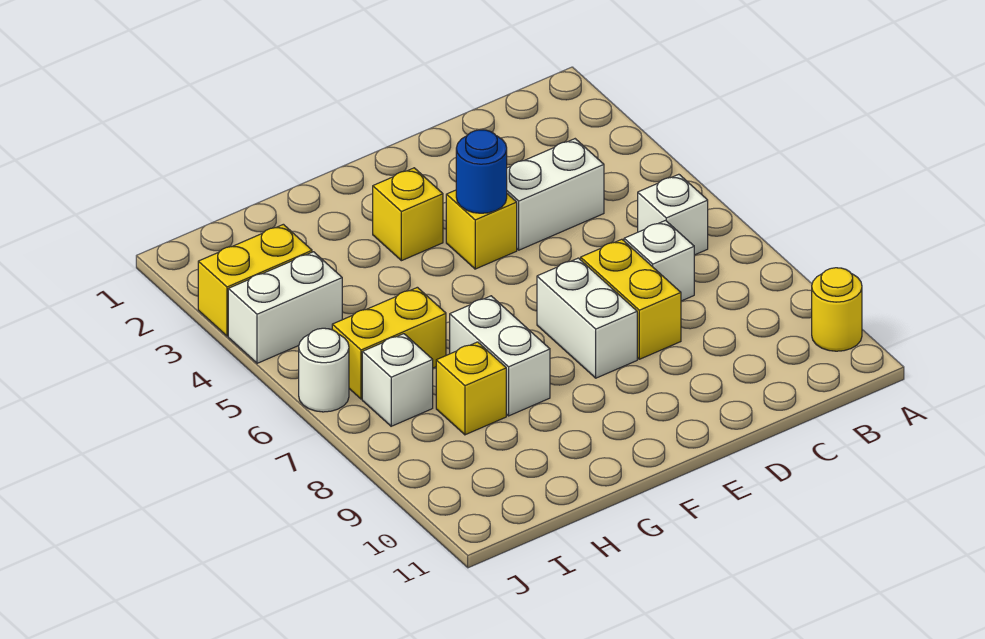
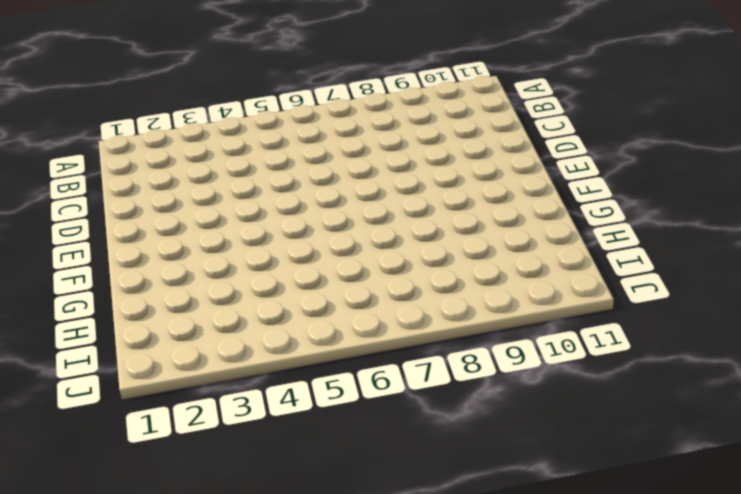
none -> yellow round brick A10 level 1
none -> white brick B6 level 1
none -> white brick C4:D4 level 1

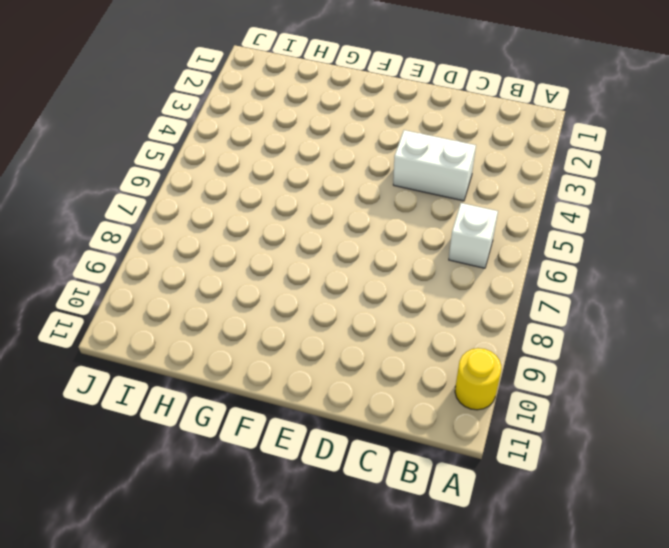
none -> white brick C7 level 1
none -> yellow brick D7:D8 level 1
none -> yellow brick E4 level 1

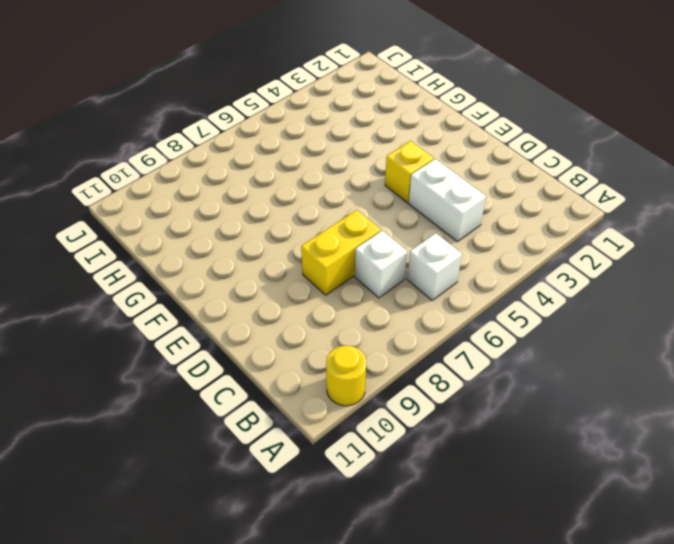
none -> white brick E7:E8 level 1
none -> yellow brick F3 level 1
none -> white brick G7:G8 level 1

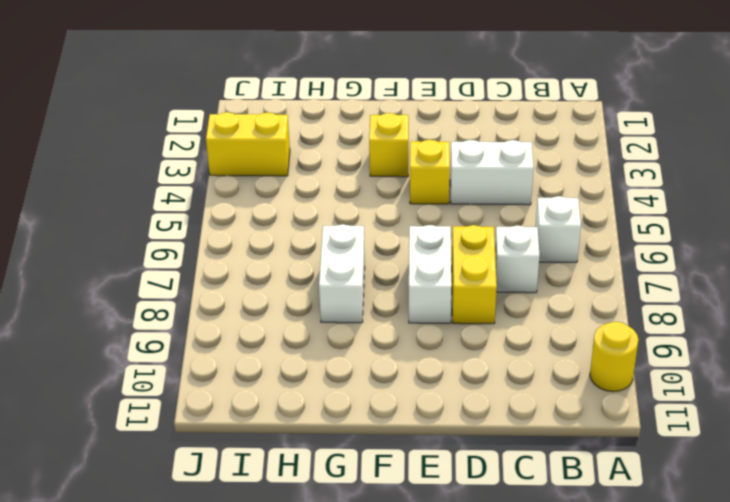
none -> yellow brick H6:I6 level 1
none -> yellow brick H8 level 1
none -> white brick I4:J4 level 1

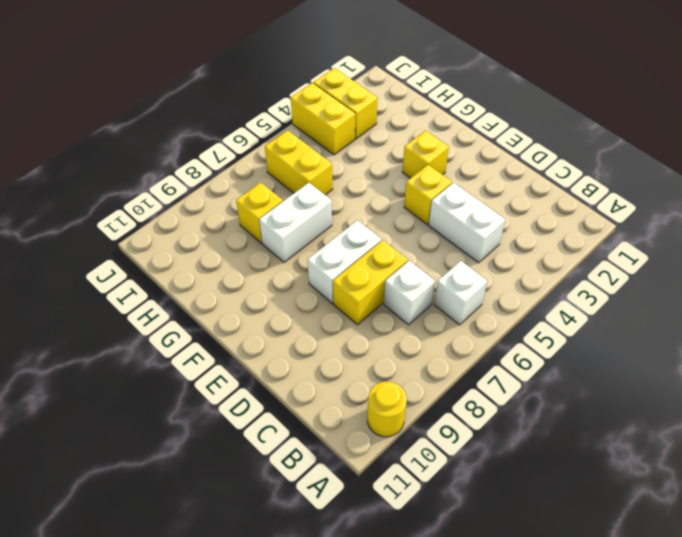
yellow brick I4:J4 level 1 -> white brick I4:J4 level 1
none -> white brick I7 level 1
none -> white round brick J6 level 1
none -> blue round brick E4 level 2

